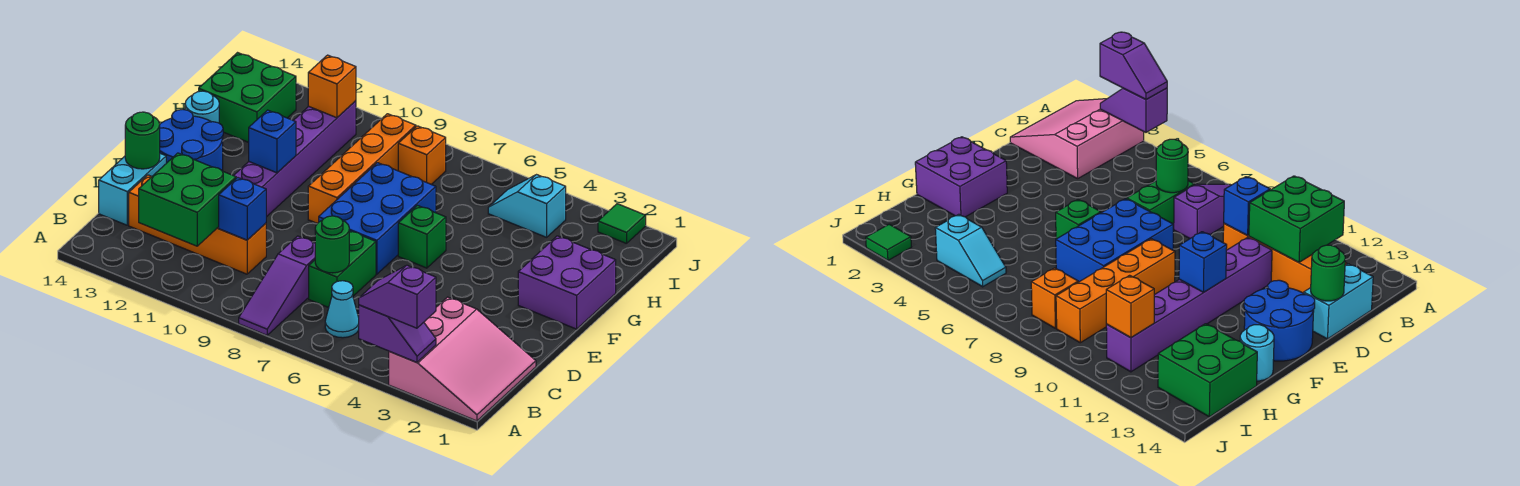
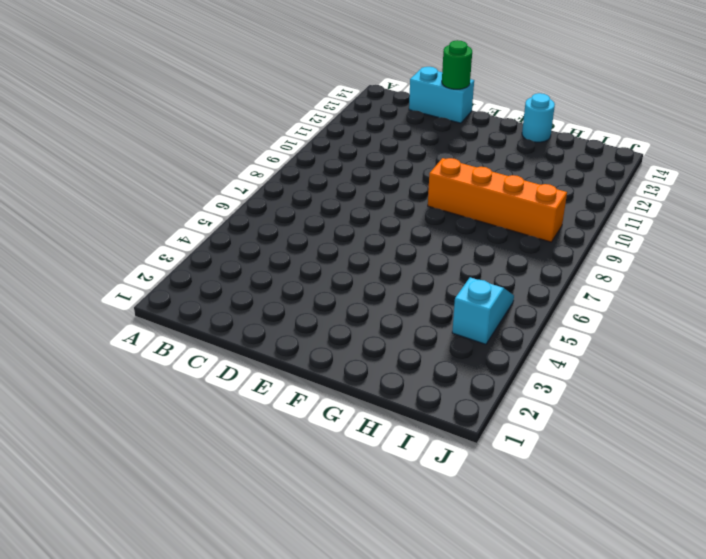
none -> pink slope A1:C3 level 1 top 3
none -> purple slope A8:C8 level 1 top C
none -> cyan cone B6 level 1

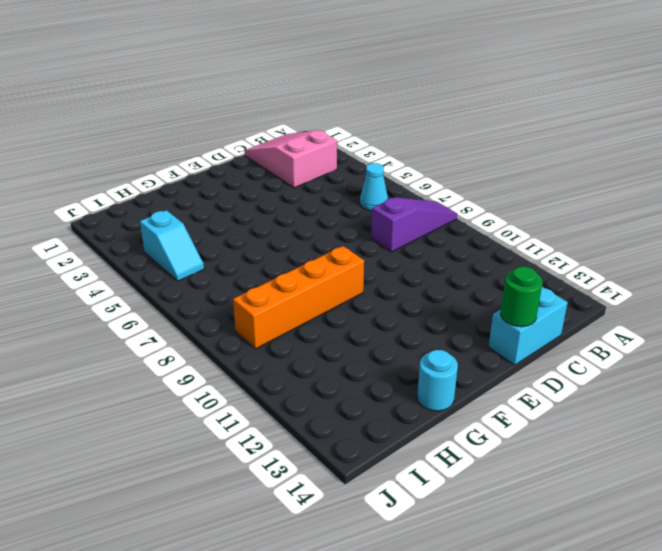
pink slope B1:C3 level 1 top 3 -> pink slope A1:C3 level 1 top 3
none -> green brick C7:D7 level 1
none -> orange brick C10:C13 level 1
none -> purple brick D11:I11 level 1

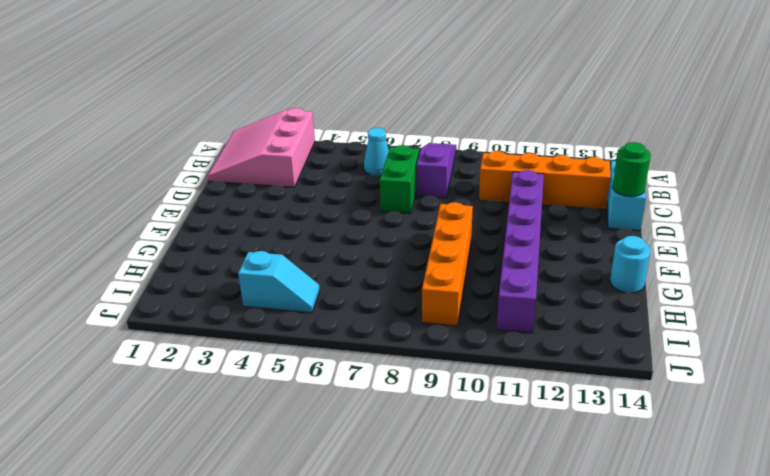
none -> blue brick E7:G8 level 1
none -> blue round brick E13:F14 level 1
none -> purple brick F1:G2 level 1

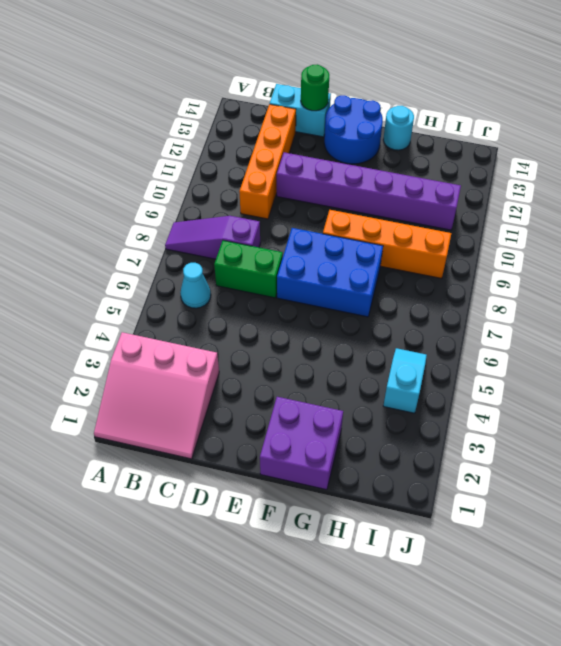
none -> green brick F6 level 1
none -> green brick H13:I14 level 1
none -> orange brick I8 level 1

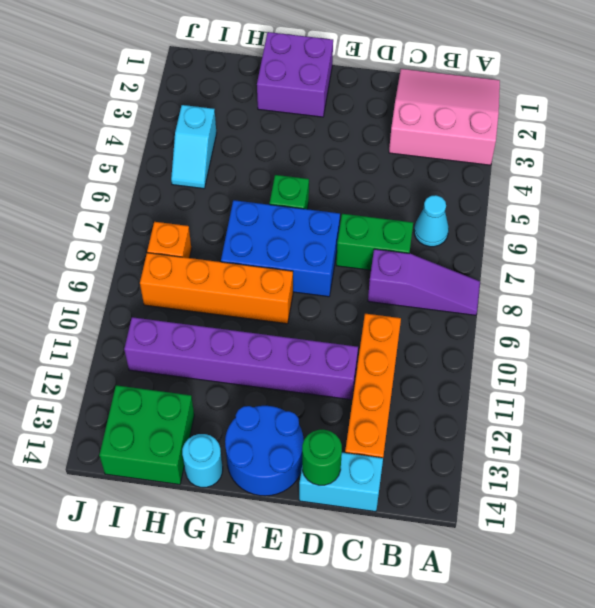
none -> green tile J2 level 1
none -> purple slope A3:A4 level 2 top 4
none -> green brick B11:C12 level 2

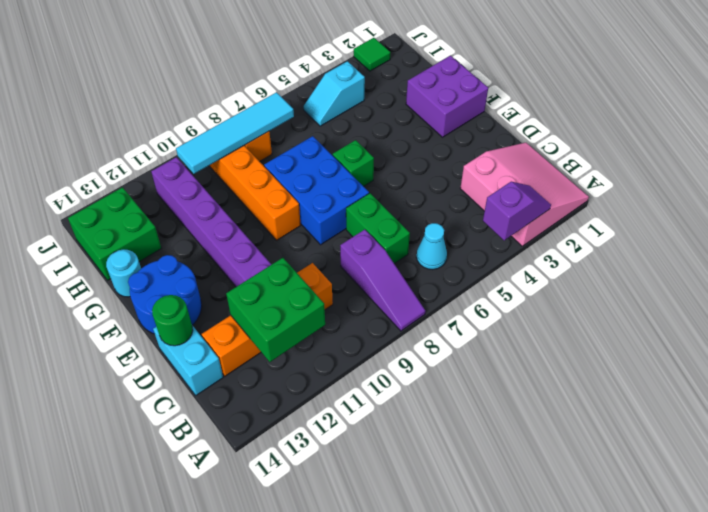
cyan tile I7:I10 level 2 -> none
none -> green round brick C7 level 2
none -> blue brick C10 level 2
none -> blue brick F11 level 2

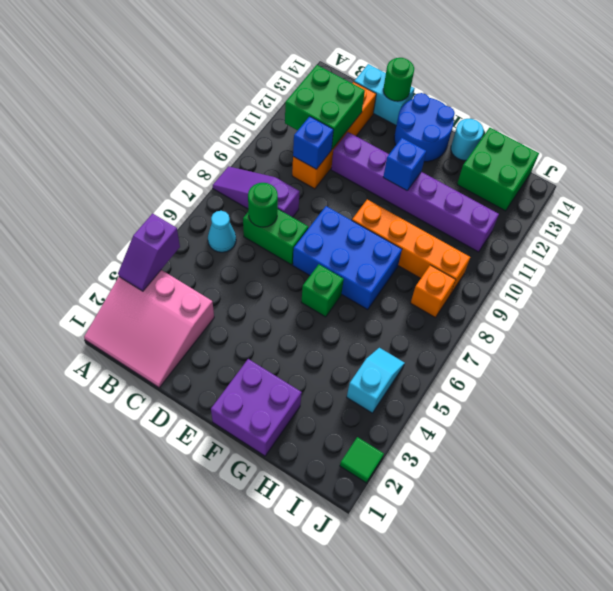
none -> orange brick I11 level 2
none -> purple slope A3:A4 level 3 top 3

